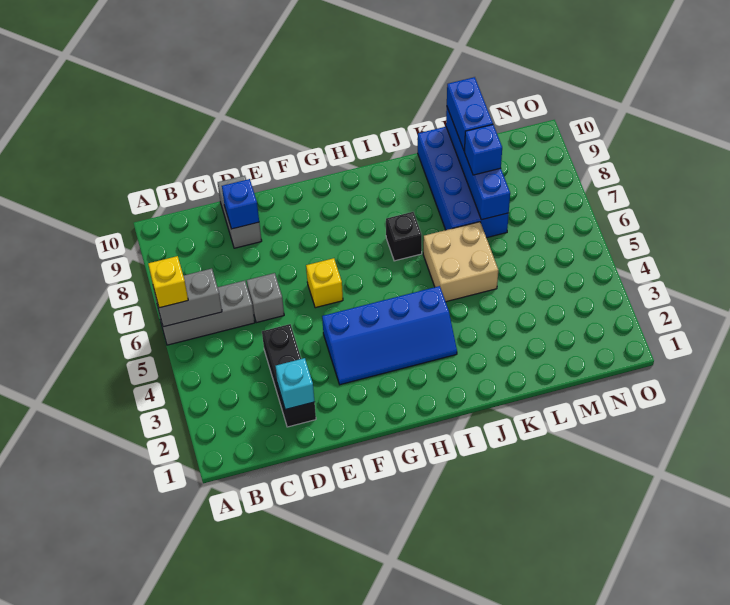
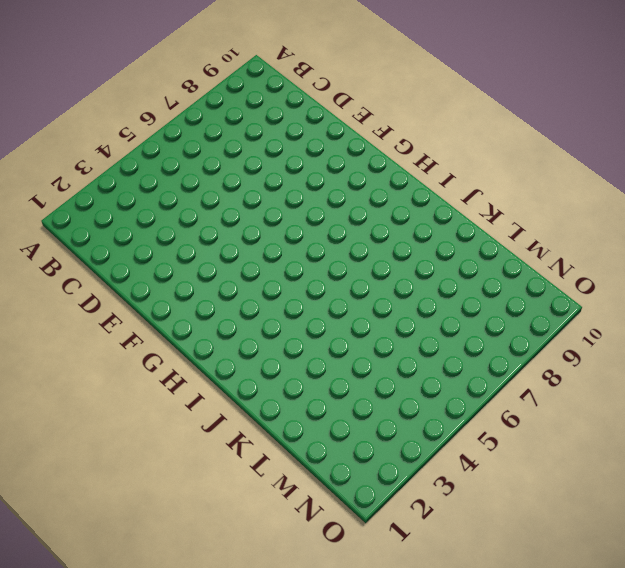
none -> grey brick A6:C6 level 1
none -> black brick D2:D4 level 1
none -> grey brick D6 level 1

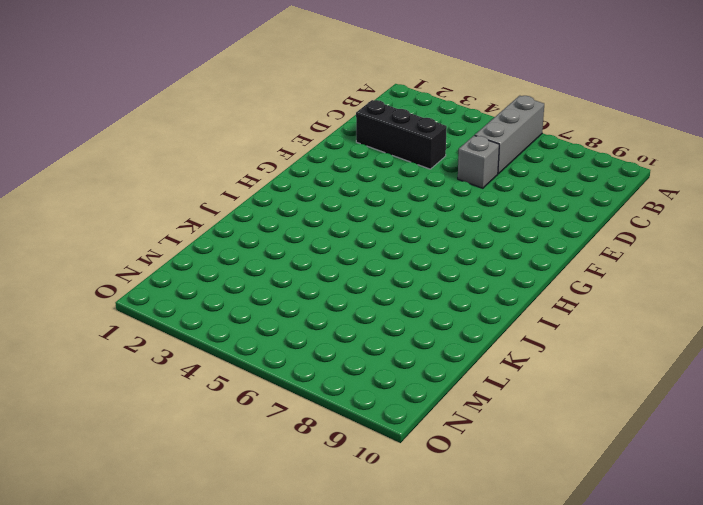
none -> grey brick D9:D10 level 1
none -> blue slope F3:I4 level 1 top 4
none -> yellow brick F6 level 1

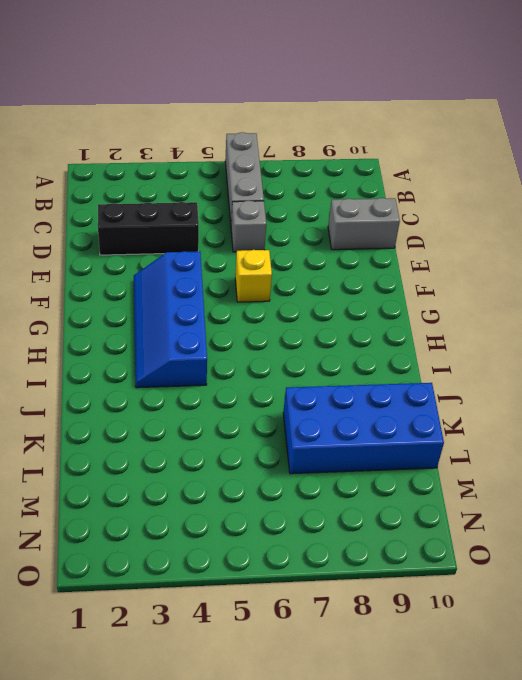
none -> black brick I7 level 1
none -> tan brick J5:K6 level 1
none -> grey brick A6:B6 level 2

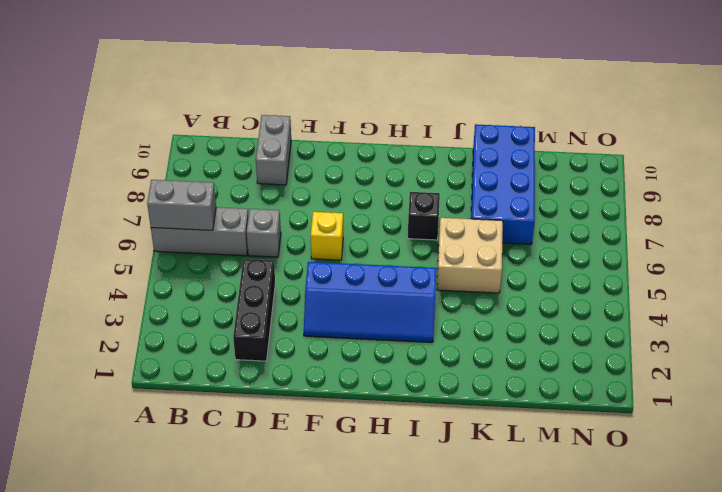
none -> cyan brick D2 level 2
none -> blue brick D9 level 2
none -> blue brick L7:L10 level 2

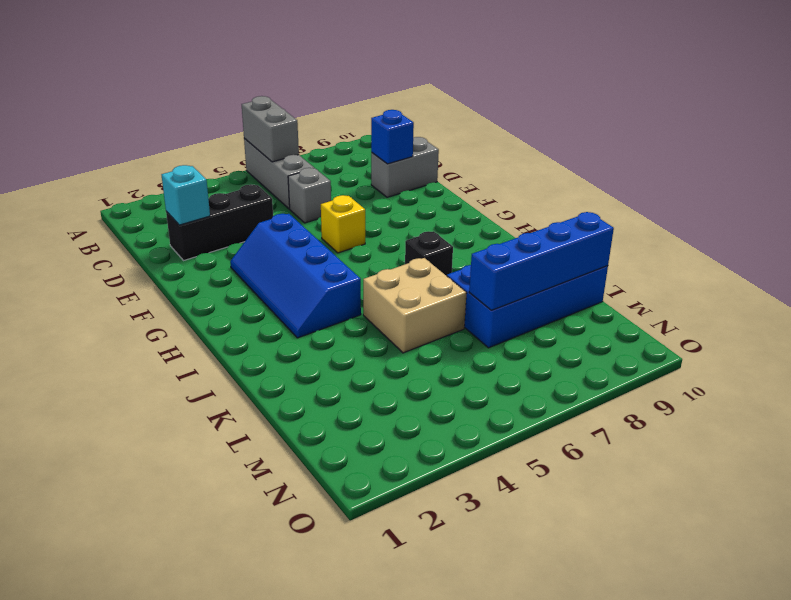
none -> yellow brick A6 level 3
none -> blue brick L8 level 3
none -> blue brick L9:L10 level 3

